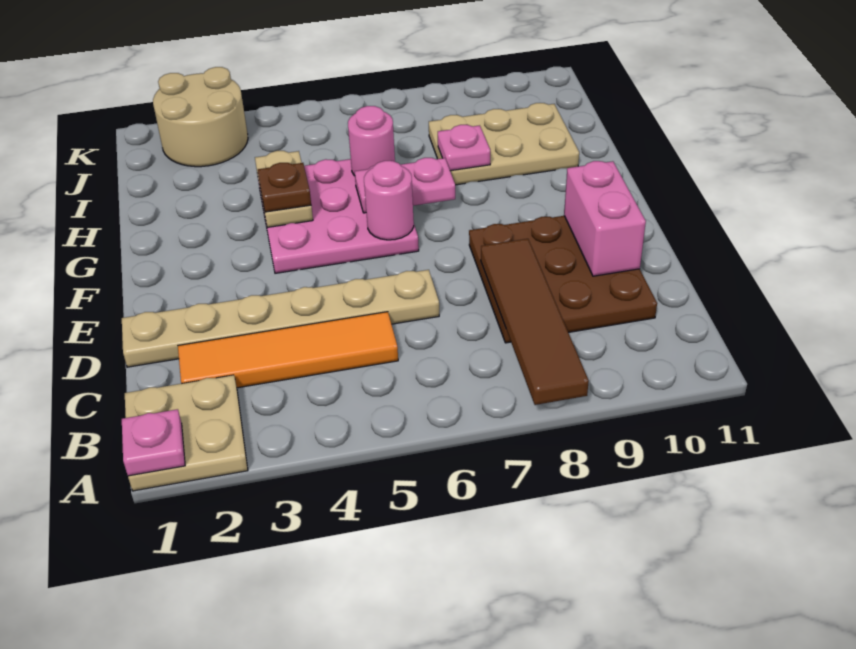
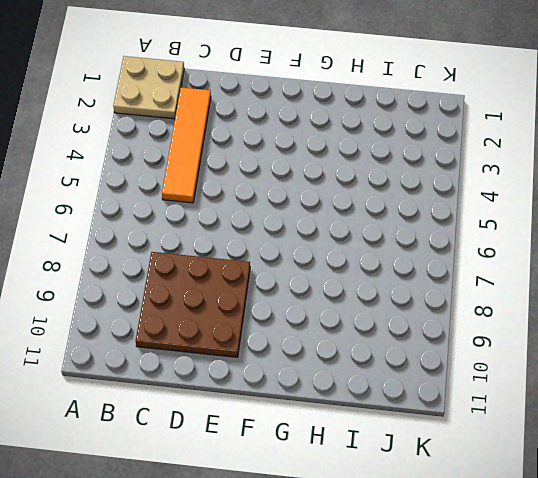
none -> tan plate D1:D6 level 1
none -> pink plate F4:H6 level 1
none -> tan plate H8:I10 level 1

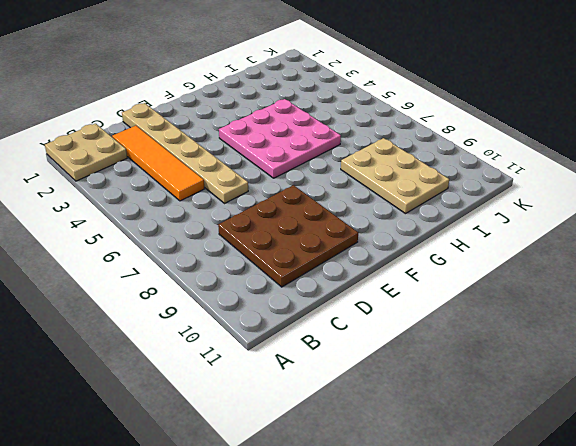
none -> tan round brick J2:K3 level 1
none -> pink plate A1 level 2
none -> brown tile A8:D8 level 2

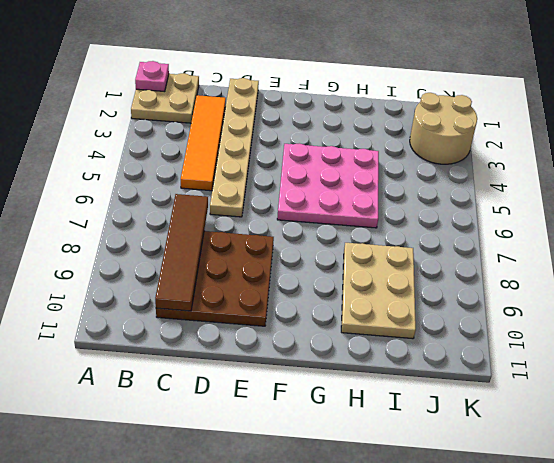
brown tile C7:C10 level 2 -> brown tile A8:D8 level 2
none -> pink brick D10:E10 level 2
none -> pink round brick F6 level 2
none -> tan plate G4:H4 level 2

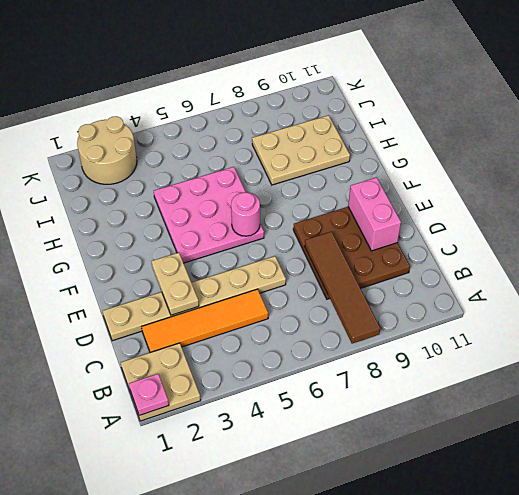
tan plate D3:E3 level 2 -> tan plate G4:H4 level 2
none -> pink plate G6:G7 level 2
none -> pink round brick H6 level 2
none -> pink plate H8 level 2

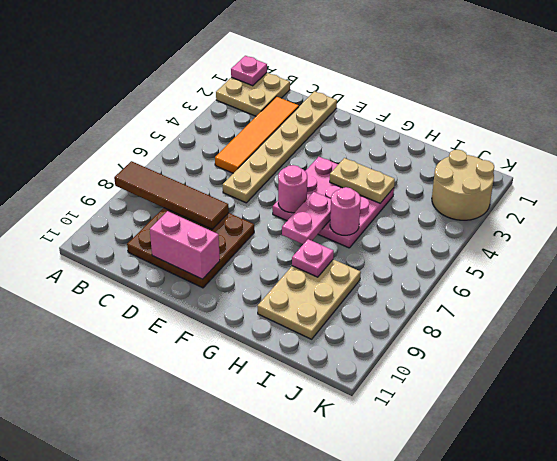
none -> brown plate G4 level 3

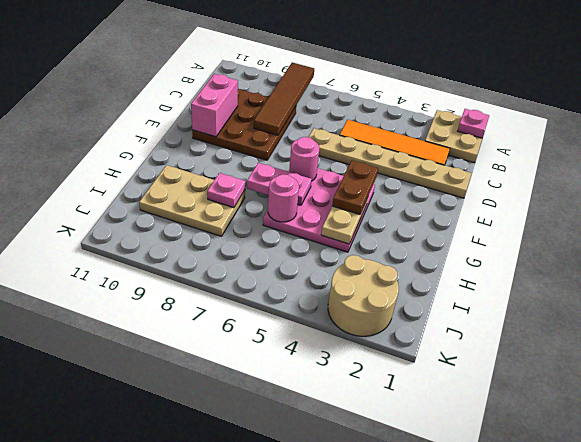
brown plate F4:G4 level 3 -> brown plate G4 level 3

